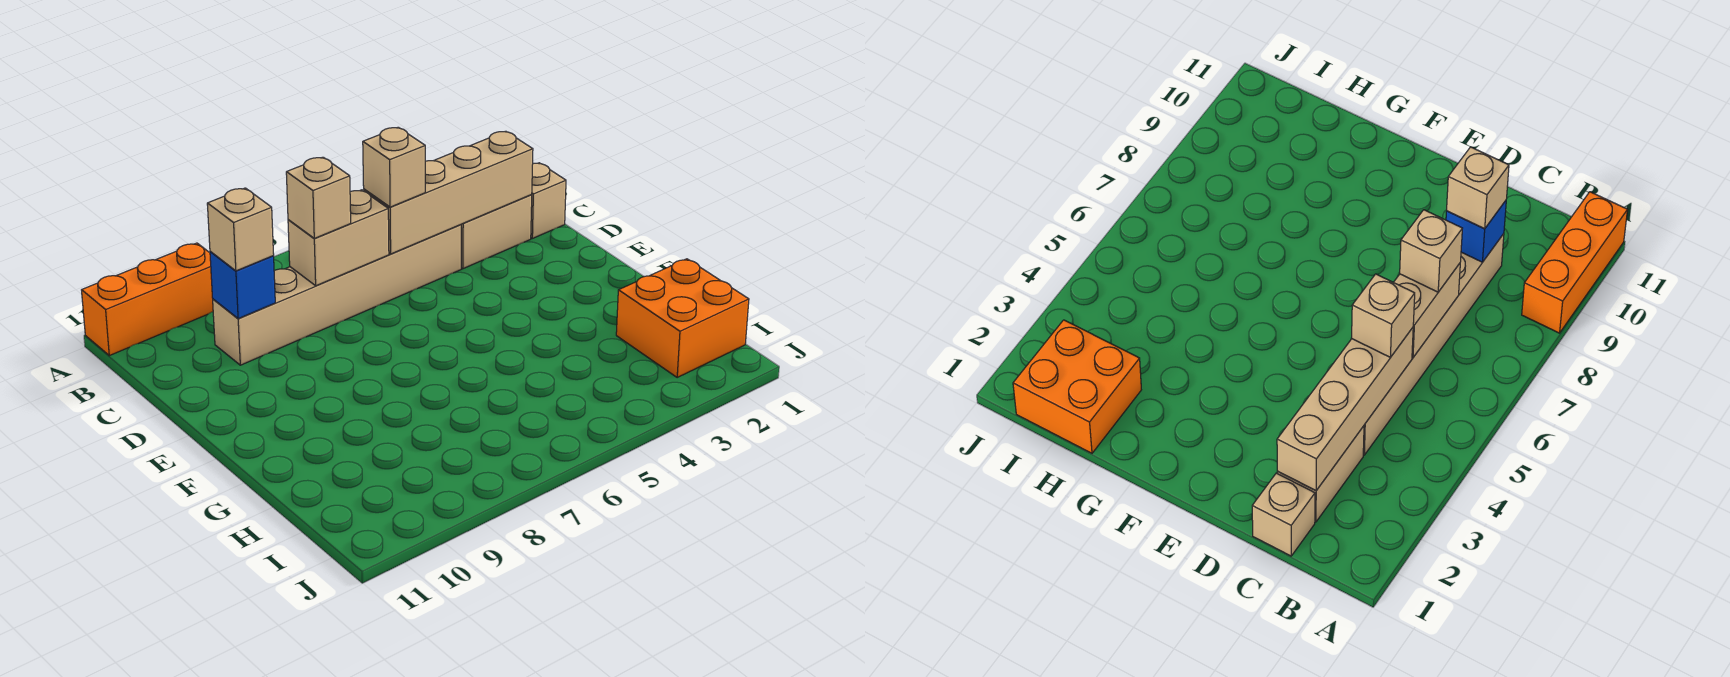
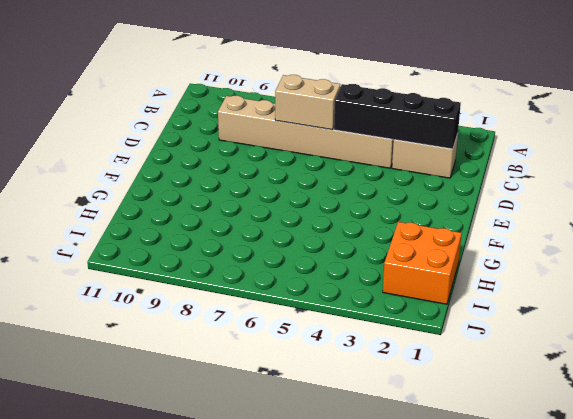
black brick C2:C5 level 2 -> tan brick C2:C5 level 2
none -> orange brick A9:A11 level 1
none -> tan brick C1 level 1

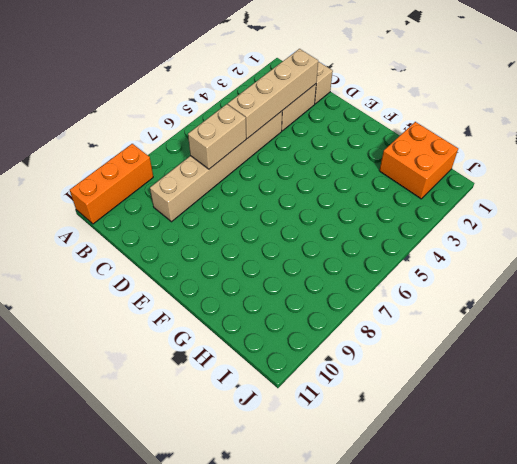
none -> blue brick C9 level 2
none -> tan brick C5 level 3

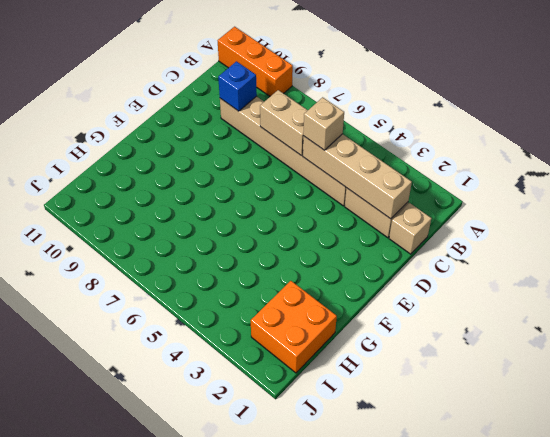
none -> tan brick C7 level 3
none -> tan brick C9 level 3

